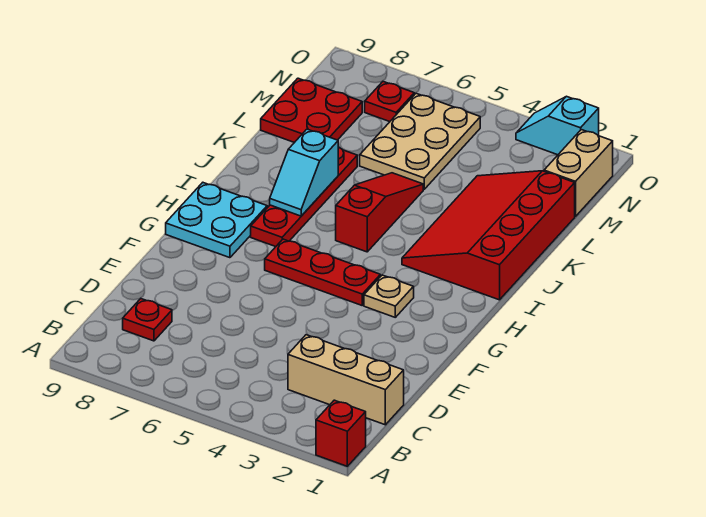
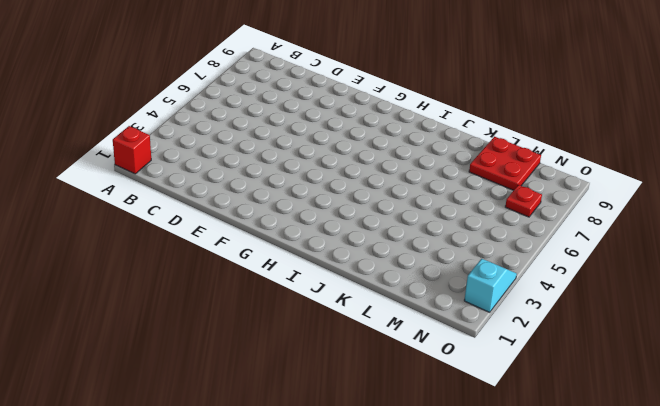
none -> tan brick C1:C3 level 1
none -> red plate C8 level 1
none -> tan plate G3 level 1

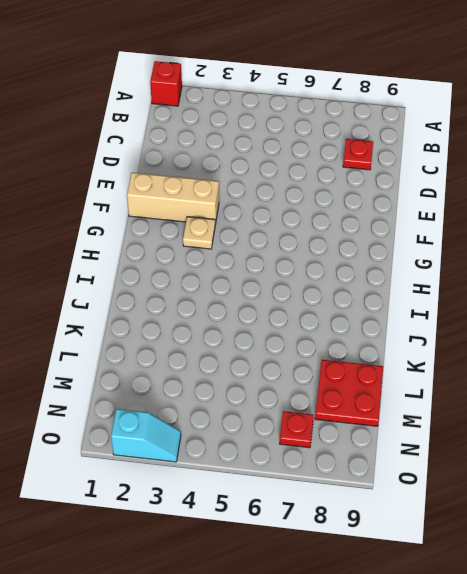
tan brick F1:F3 level 1 -> tan brick C1:C3 level 1
none -> red plate G4:G6 level 1
none -> cyan plate G8:H9 level 1
none -> red plate H7:K7 level 1

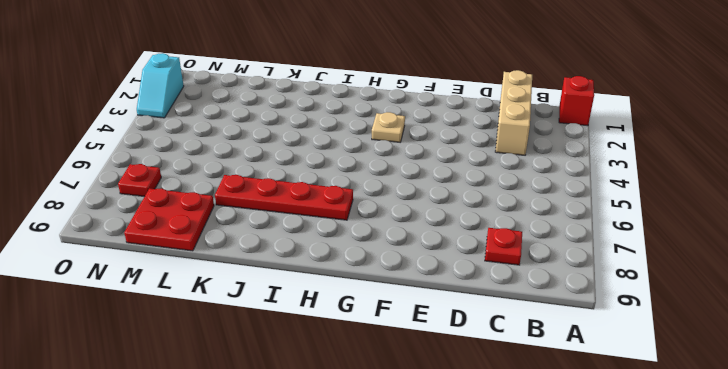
none -> red plate G4:G6 level 1
none -> cyan plate G8:H9 level 1
none -> red slope I1:L3 level 1 top 1

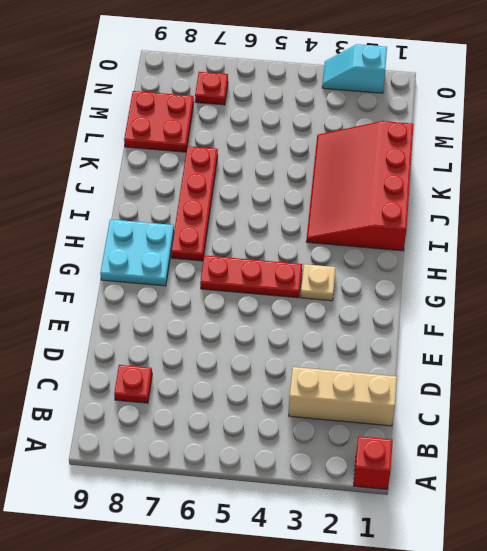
none -> red slope I5:K5 level 1 top I
none -> tan plate L5:N6 level 1
none -> tan brick M1:N1 level 1

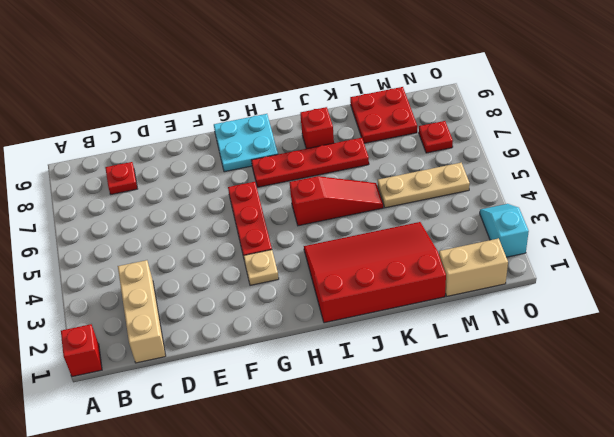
red brick J8 level 1 -> none
tan plate L5:N5 level 1 -> tan plate L5:N6 level 1
none -> cyan slope I7:J7 level 2 top J

